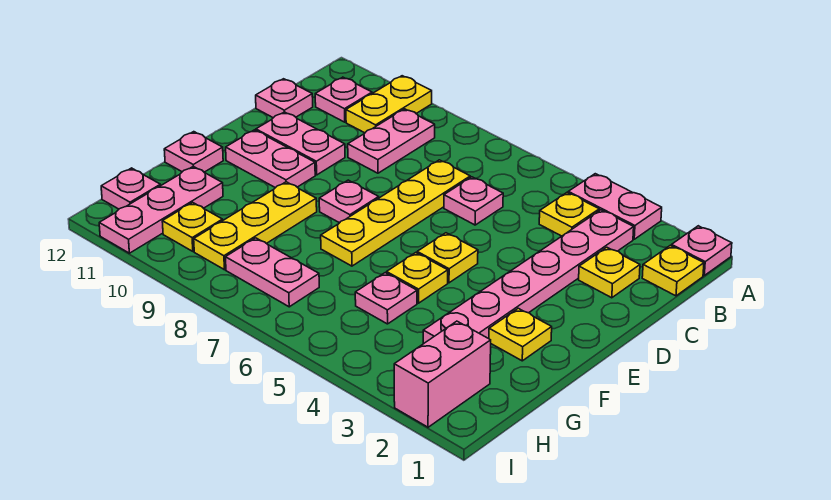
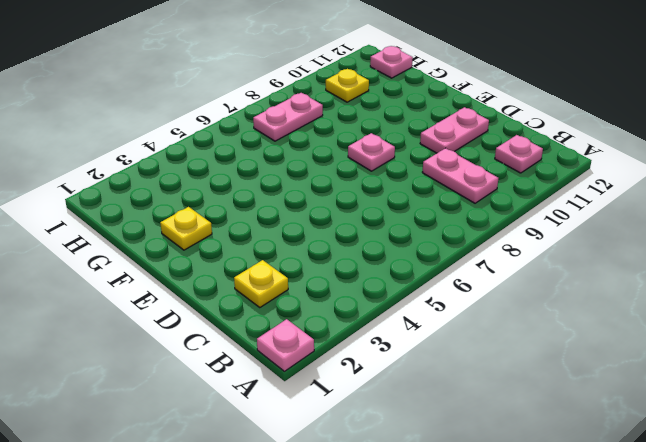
none -> pink plate A3:A4 level 1
none -> yellow plate A10:B10 level 1
none -> yellow plate B1 level 1

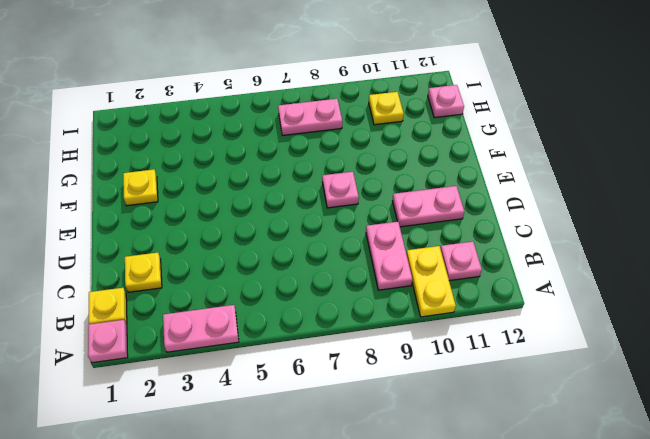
none -> pink plate B3:G3 level 1
none -> yellow plate B4 level 1
none -> pink plate C6 level 1

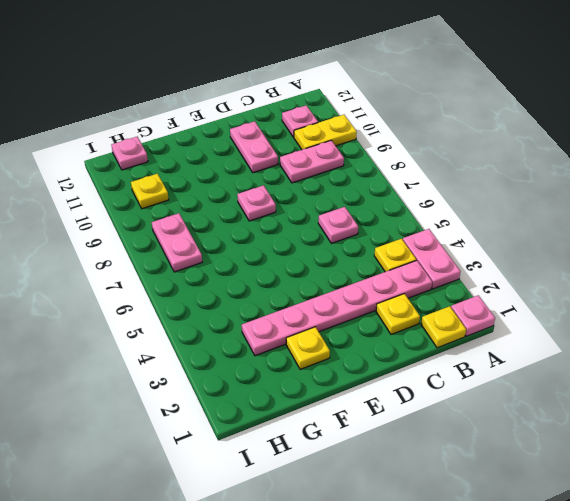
none -> yellow plate C7:F7 level 1
none -> pink plate C12 level 1
none -> yellow plate E5 level 1

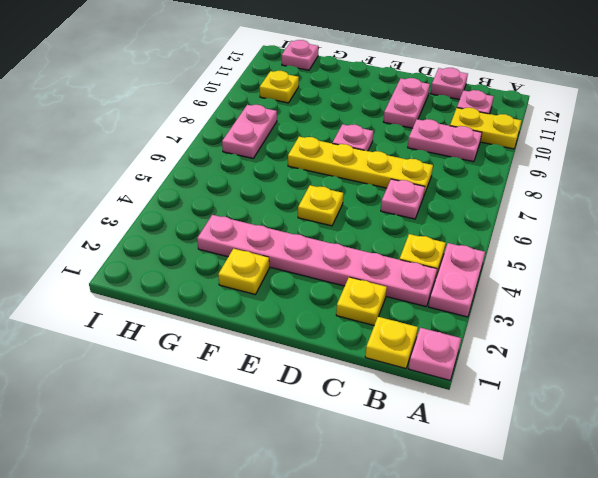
none -> pink plate E10:E11 level 1
none -> yellow plate F5 level 1
none -> yellow plate F9:H9 level 1

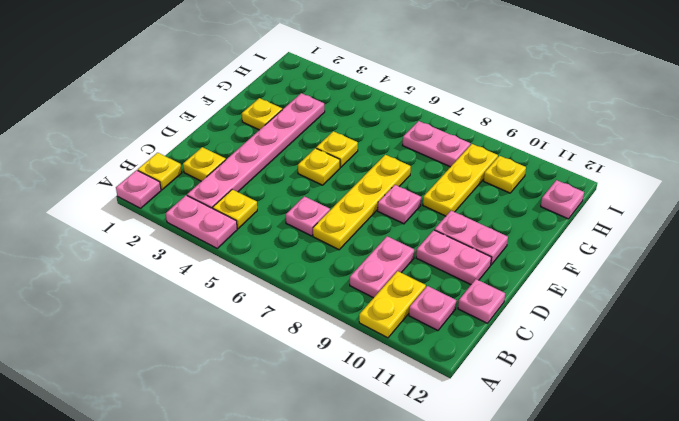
none -> pink plate F12 level 1
none -> pink plate G5 level 1
none -> pink plate G11:I11 level 1

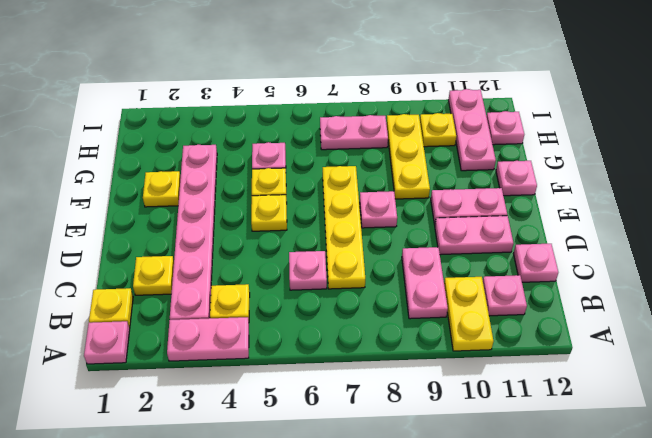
none -> pink brick H2:I2 level 1

